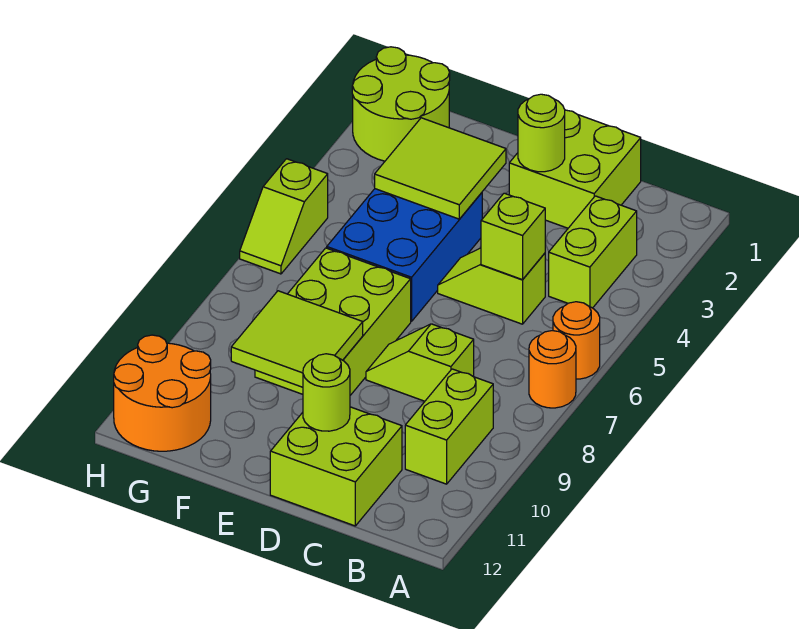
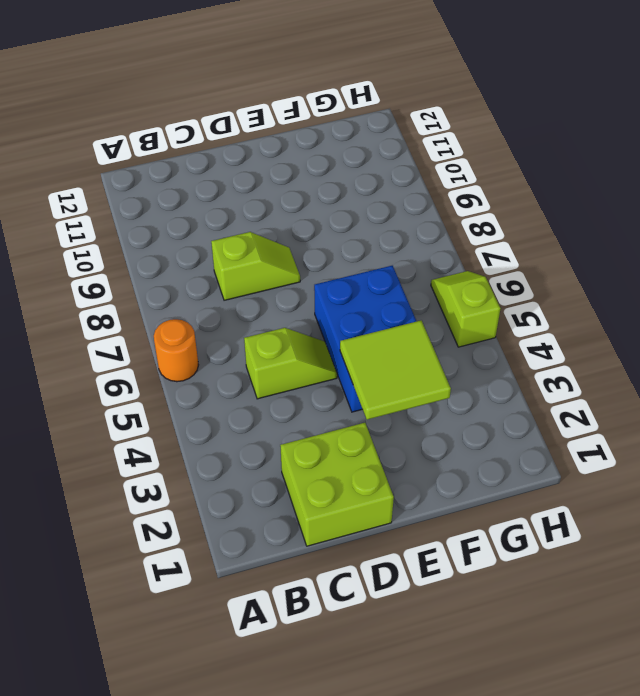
none -> orange round brick A7 level 1
none -> lime brick B3:B4 level 1
none -> lime brick B9:B10 level 1

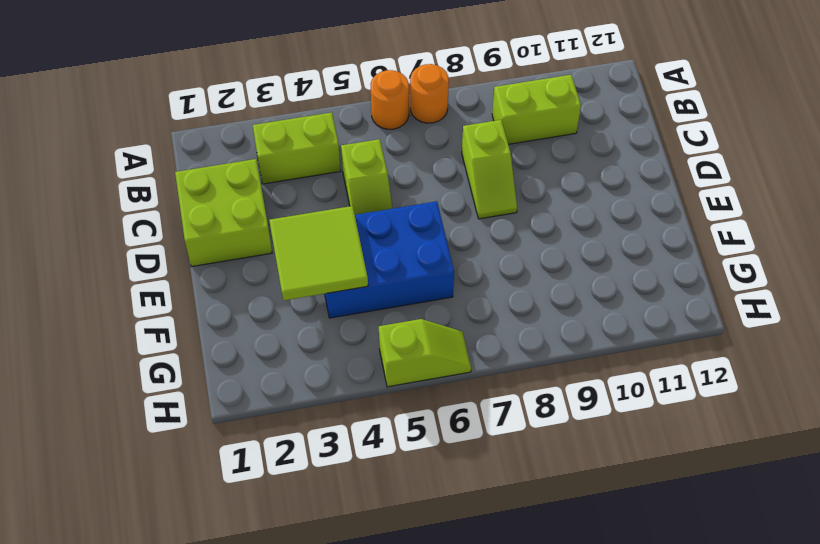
none -> lime brick C11:D12 level 1
none -> lime brick E7:F9 level 1
none -> lime round brick G1:H2 level 1

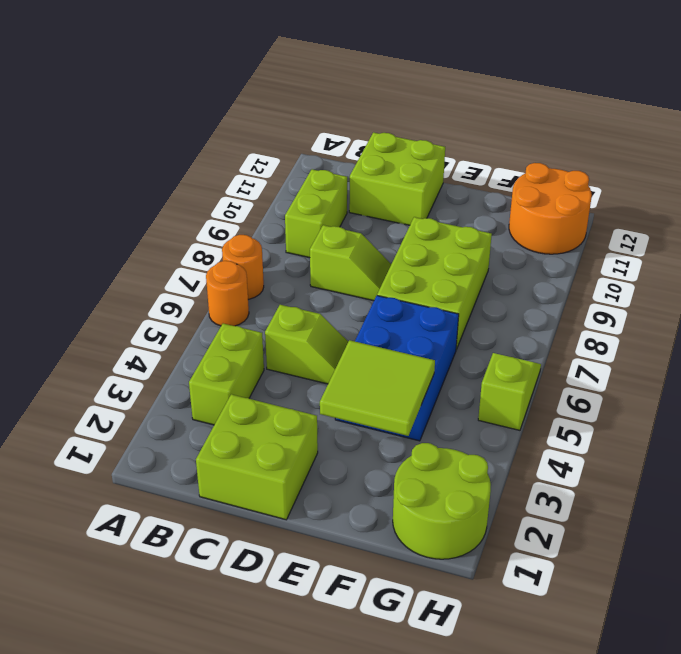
none -> lime brick C5 level 2
none -> lime round brick D2 level 2
none -> lime round brick D11 level 2

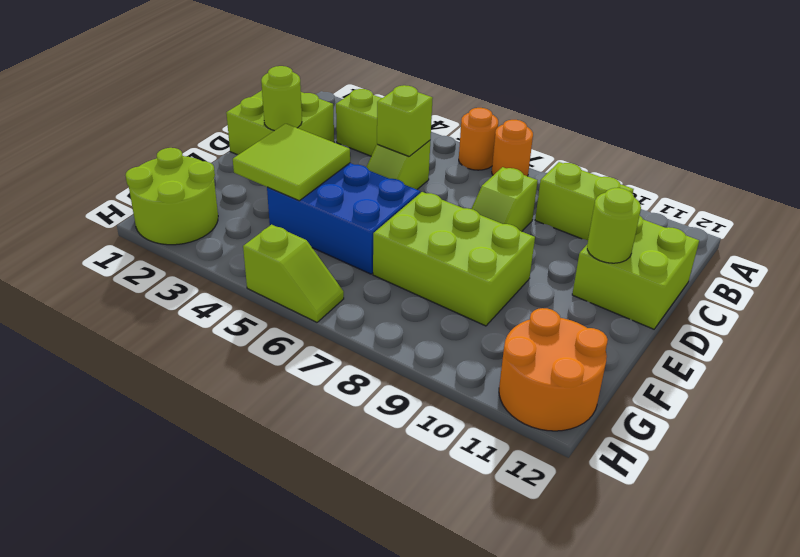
none -> lime tile E9:F10 level 2

